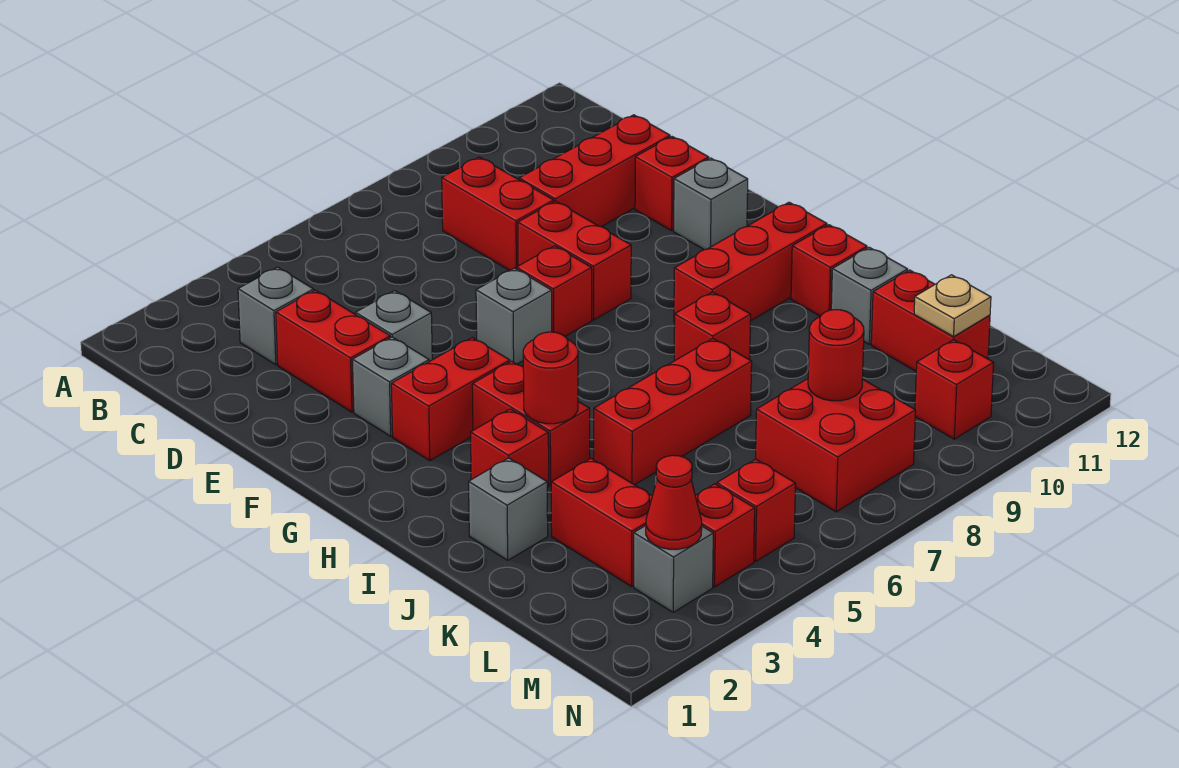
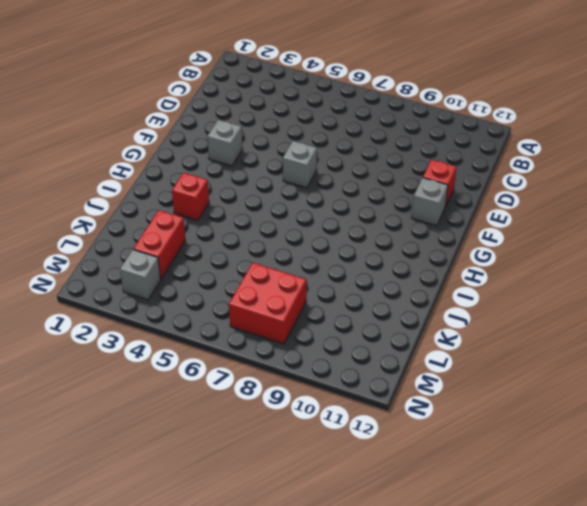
none -> grey brick C3 level 1
none -> red brick C8:D8 level 1
none -> red brick D3:E3 level 1
none -> red brick D9:D11 level 1

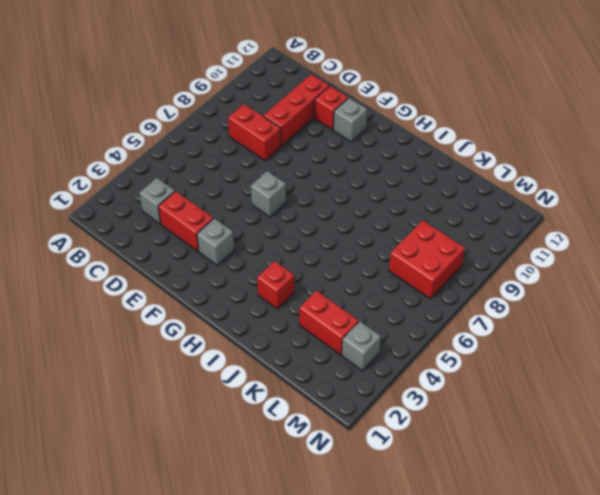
none -> grey brick E4 level 1
none -> red brick E8:F8 level 1
none -> red brick F7 level 1
none -> red brick G3:G4 level 1

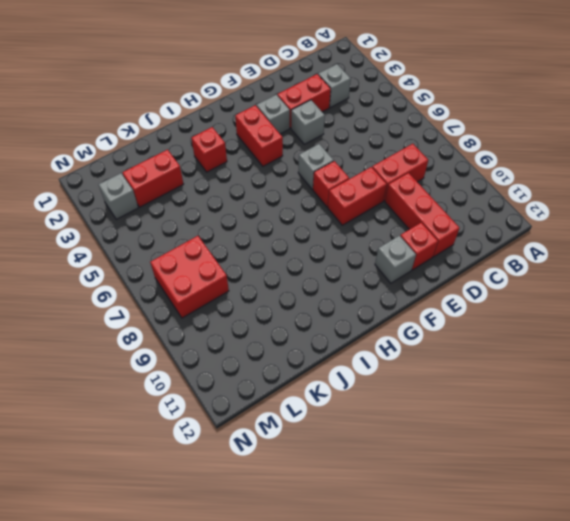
none -> red brick H4:I4 level 1
none -> red brick H9:H11 level 1
none -> red brick I8 level 1
none -> red brick I11 level 1

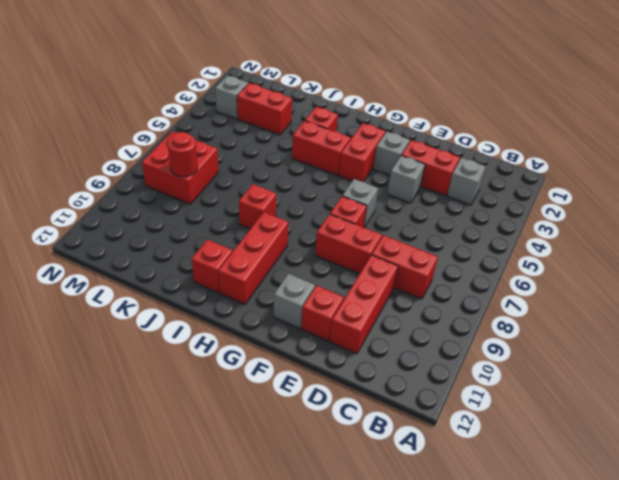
none -> grey brick J2 level 1
none -> red brick J5:J7 level 1
none -> grey brick J11 level 1
none -> red brick K11:L11 level 1

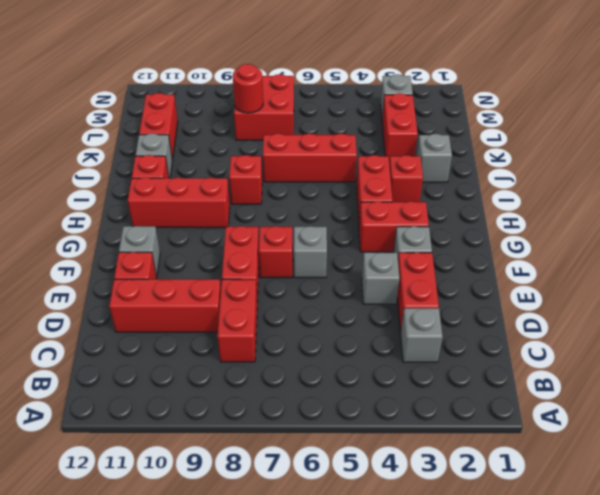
none -> red brick M4 level 1
none -> red brick M5 level 1
none -> red brick M10 level 1
none -> red round brick I4 level 2

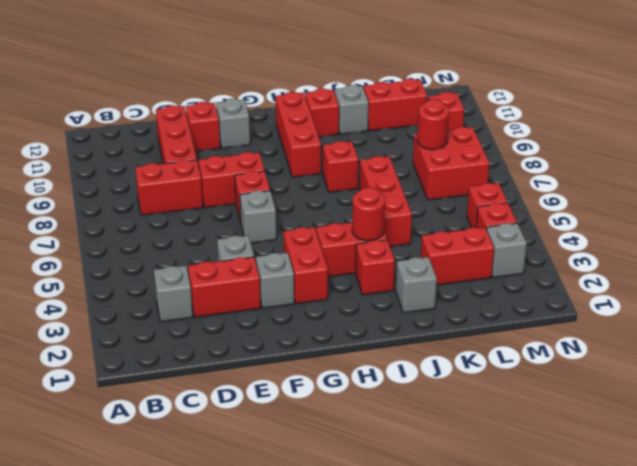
none -> tan plate L11 level 2
none -> red cone M3 level 2

